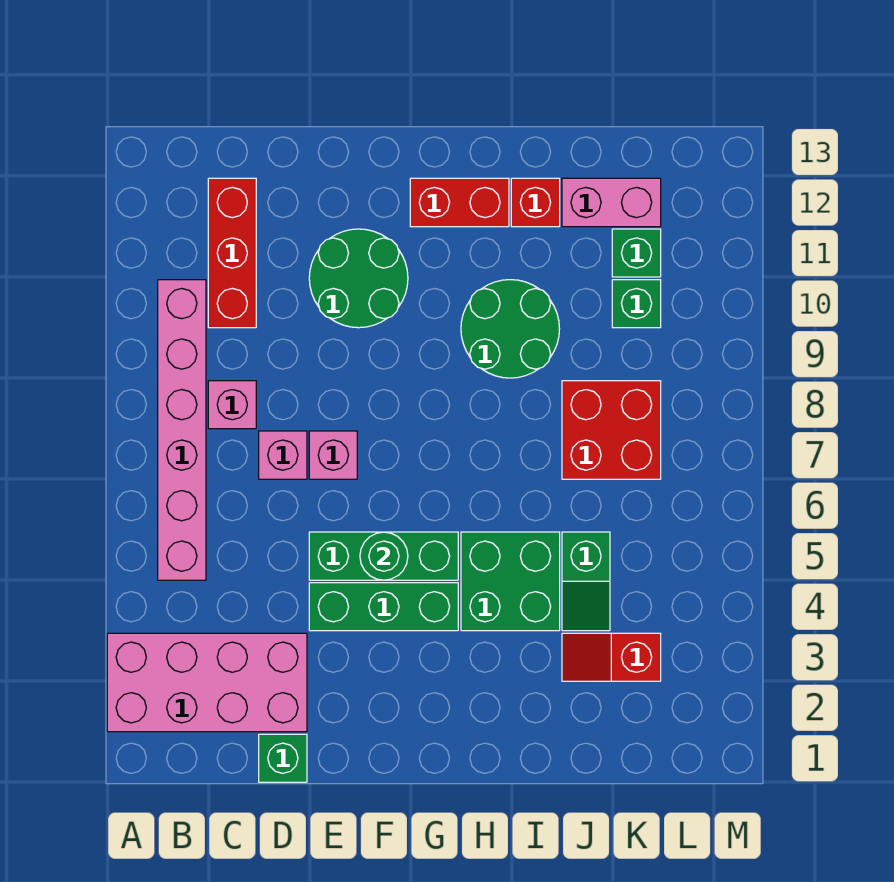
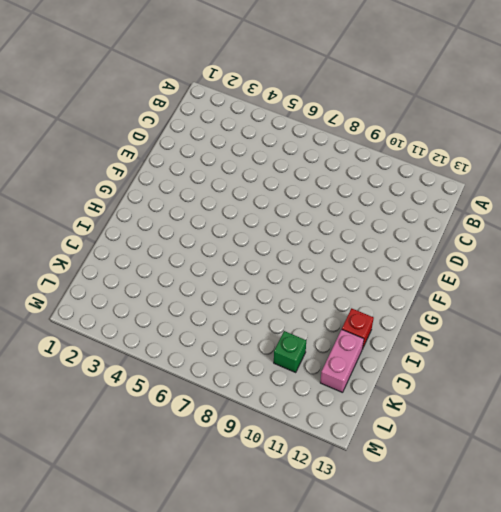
none -> pink brick A2:D3 level 1
none -> pink brick B5:B10 level 1
none -> pink brick C8 level 1

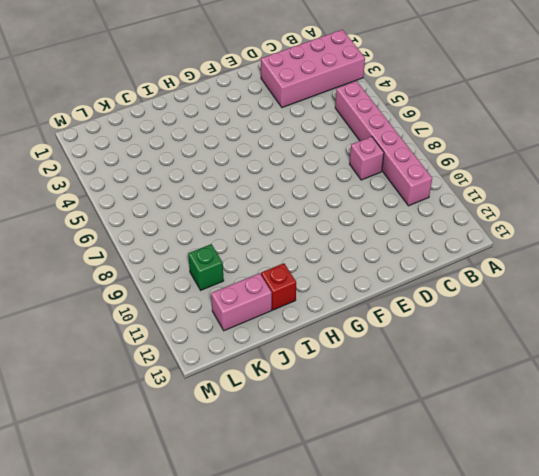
none -> red brick C10:C12 level 1
none -> green brick D1 level 1
none -> pink brick D7 level 1

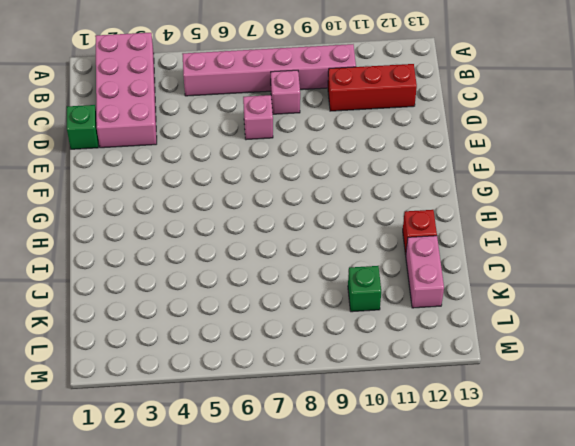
none -> green brick E4:G4 level 1
none -> green brick E5:G5 level 1
none -> pink brick E7 level 1

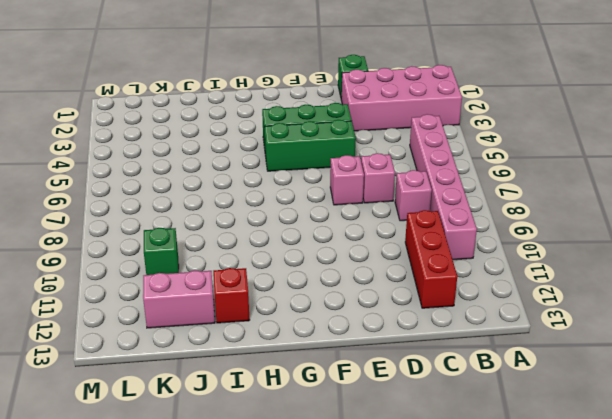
none -> green round brick E10:F11 level 1
none -> red brick G12:H12 level 1
none -> green brick H4:I5 level 1

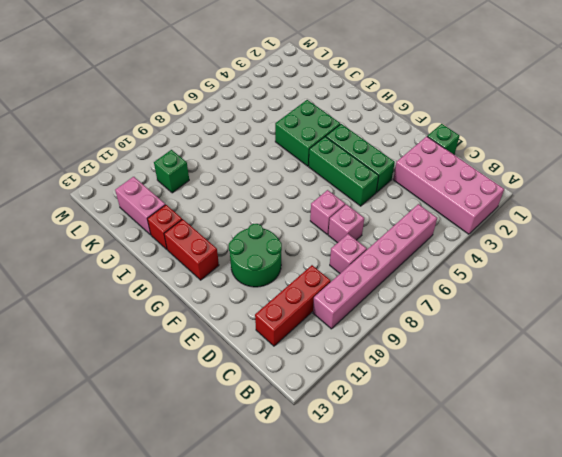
none -> green round brick H9:I10 level 1
none -> red slope J3:K3 level 1 top K
none -> green slope J4:J5 level 1 top 5

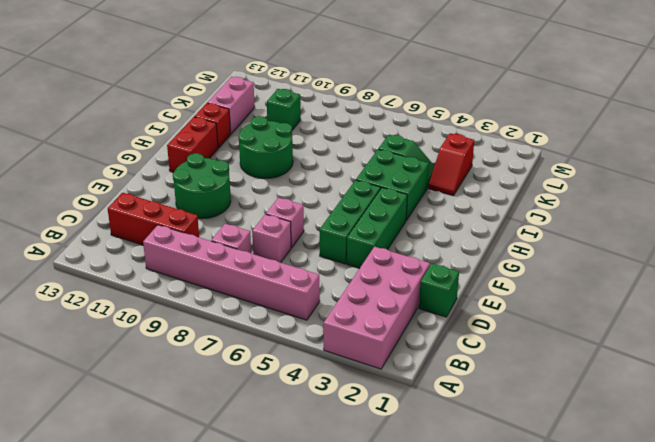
none -> red brick J7:K8 level 1
none -> green brick K11 level 1
none -> green round brick F5 level 2

